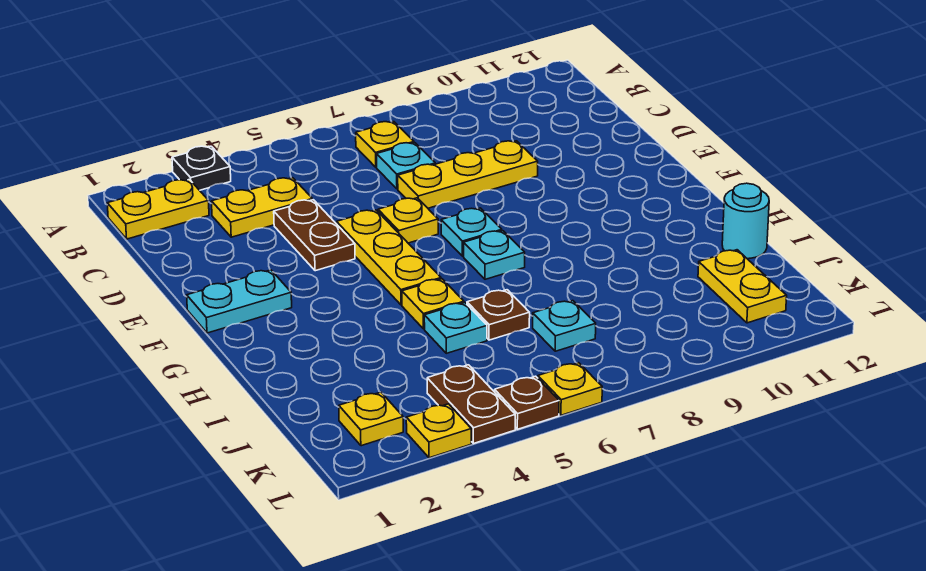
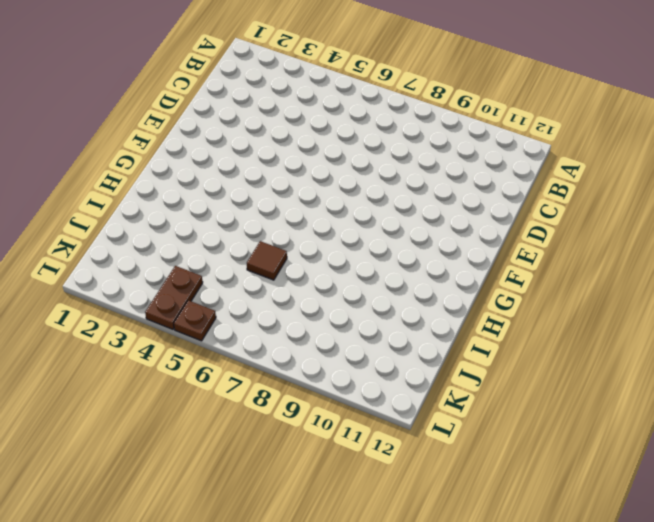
brown tile I6 level 1 -> brown plate I6 level 1
none -> black plate A3 level 1
none -> yellow plate B1:B2 level 1
none -> yellow plate B7 level 1

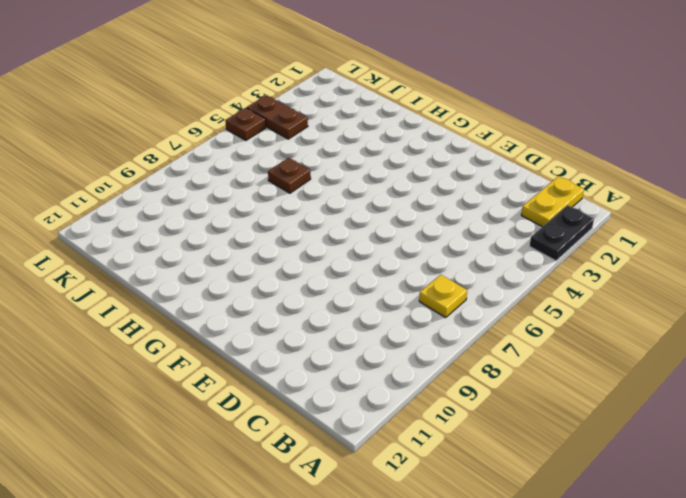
black plate A2:A3 level 1 -> black plate A3 level 1
none -> yellow plate C3:C4 level 1
none -> cyan plate C7 level 1
none -> brown plate D4:E4 level 1

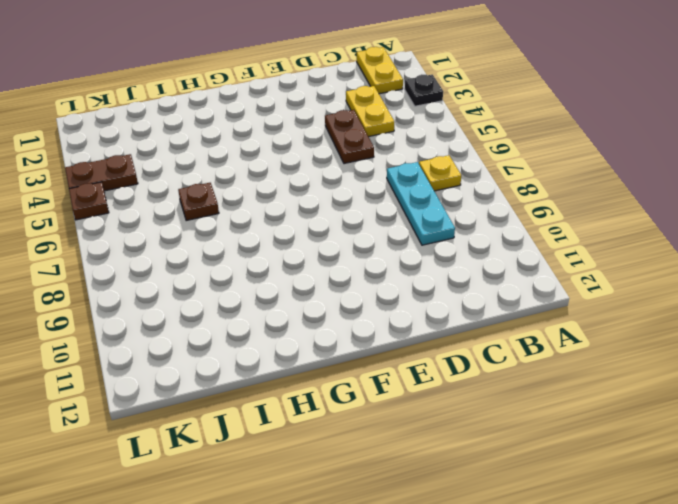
cyan plate C7:C9 level 1 -> cyan plate C7 level 1
brown plate D4:D5 level 1 -> brown plate D4:E4 level 1
none -> yellow plate D7:D9 level 1
none -> yellow plate E5:G5 level 1
none -> yellow plate E6 level 1

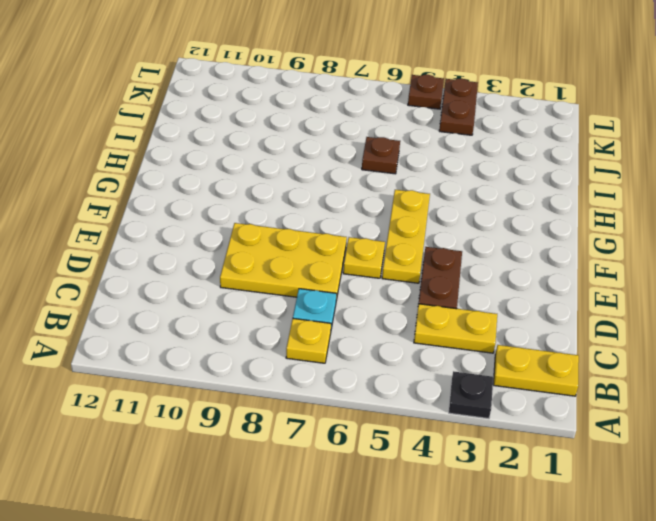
yellow plate D7:E9 level 1 -> yellow plate D7:D9 level 1
none -> cyan plate F1:F2 level 1
none -> cyan plate F7 level 1
none -> cyan plate G7 level 1

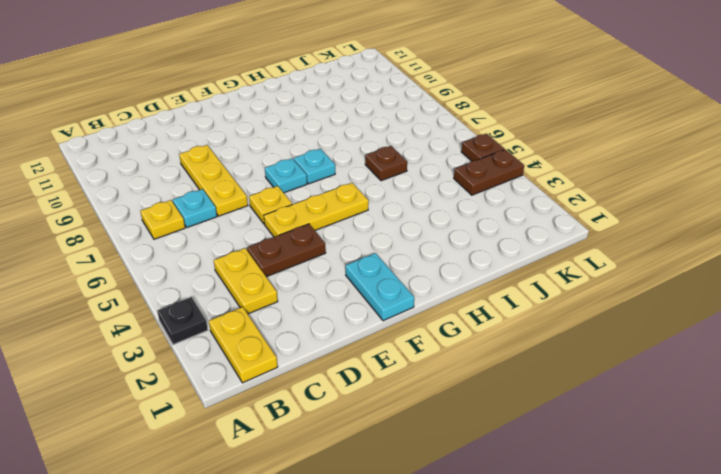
none -> yellow plate H5 level 1
none -> cyan plate I5 level 1
none -> cyan round brick I12 level 1

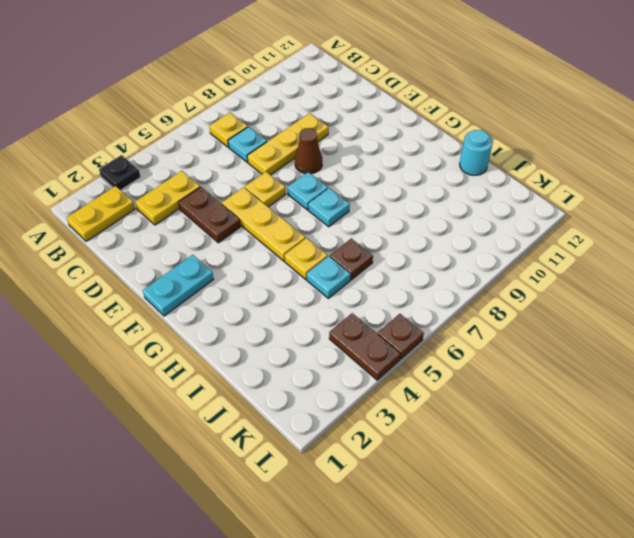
brown cone E8 level 1 -> none
none -> cyan plate J7 level 1
none -> yellow plate J11:K11 level 1
none -> yellow plate K2 level 1

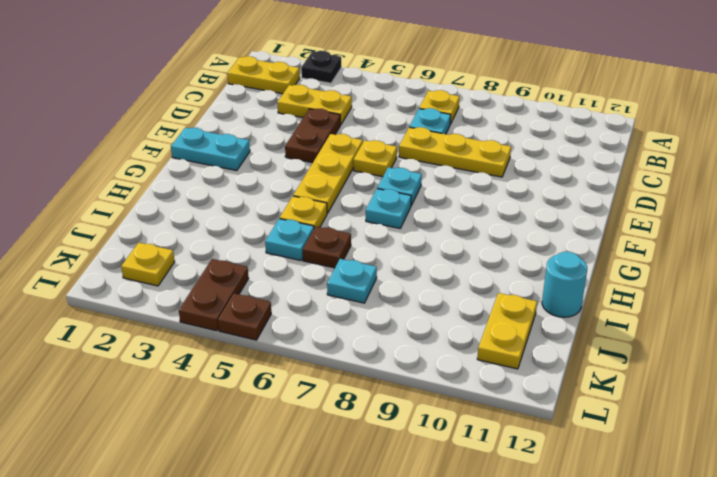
none -> yellow plate L3 level 1
none -> yellow plate L6 level 1

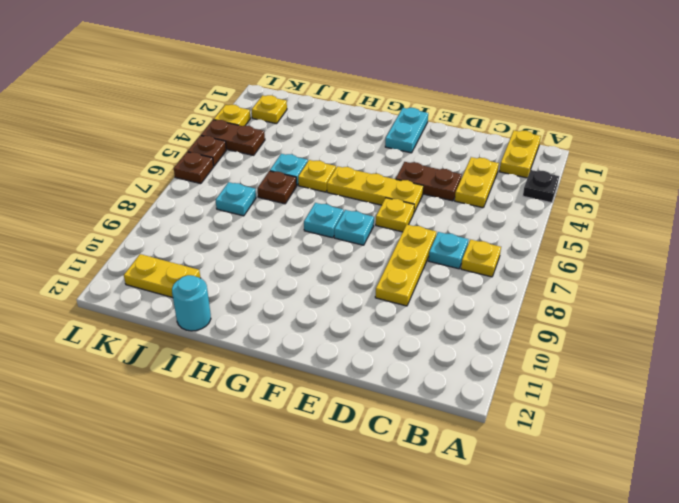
brown plate L6 level 1 -> yellow plate L6 level 1

